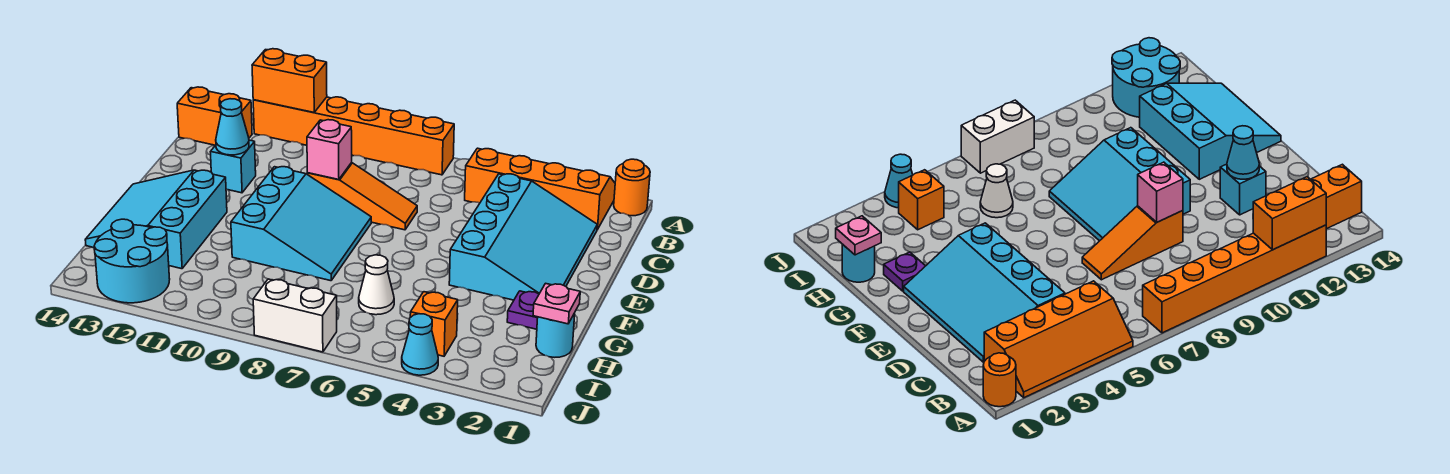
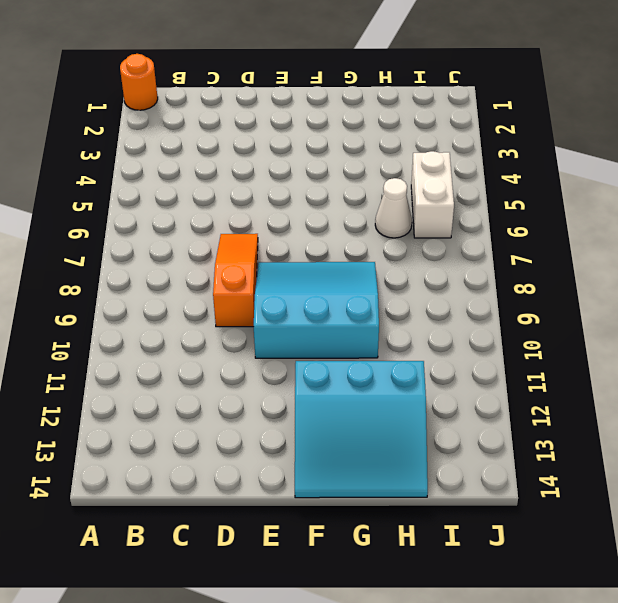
white brick I5:I6 level 1 -> white brick J7:J8 level 1
none -> orange slope A2:B5 level 1 top B
none -> orange brick A7:A12 level 1
none -> orange brick B13:B14 level 1

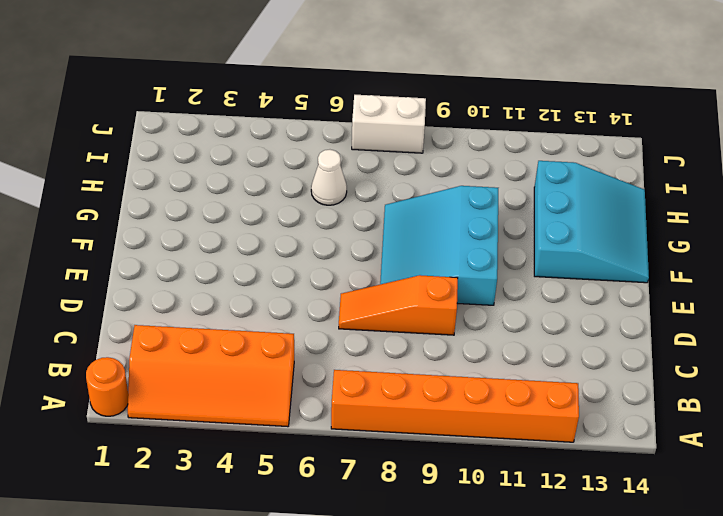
none -> orange brick B13:B14 level 1
none -> cyan slope C2:F4 level 1 top 4
none -> cyan brick D12 level 1

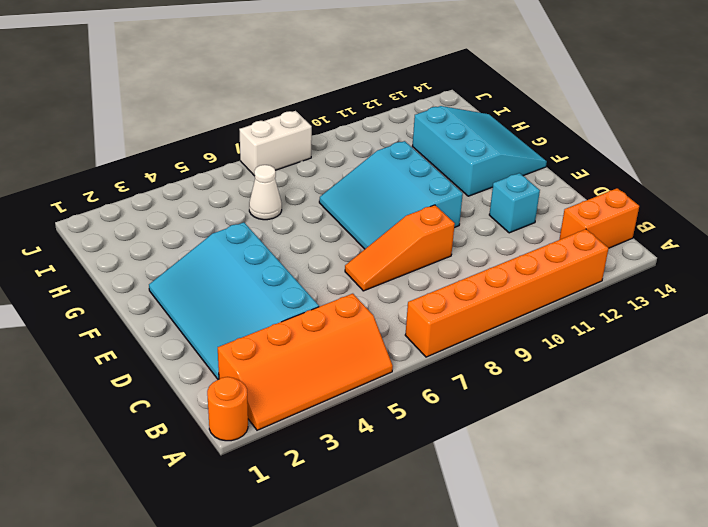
none -> purple plate G2 level 1
none -> cyan round brick H1 level 1
none -> orange brick I4 level 1

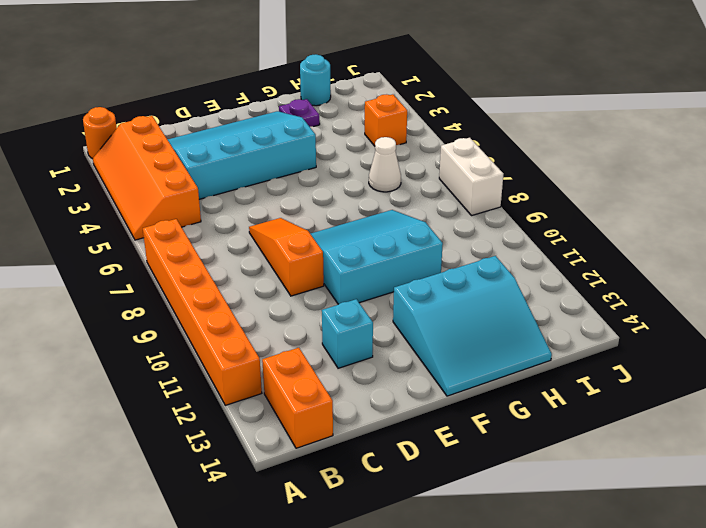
none -> cyan round brick I12:J13 level 1
none -> cyan cone J4 level 1
none -> orange brick A11:A12 level 2

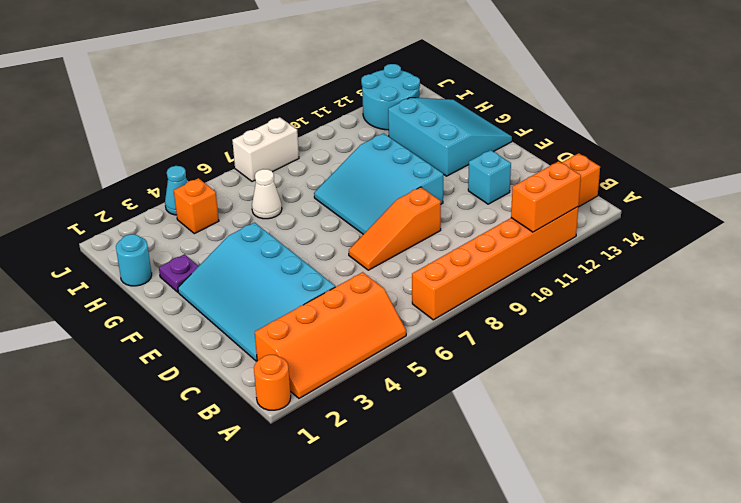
none -> pink brick D9 level 2
none -> cyan cone D12 level 2
none -> pink plate H1 level 2

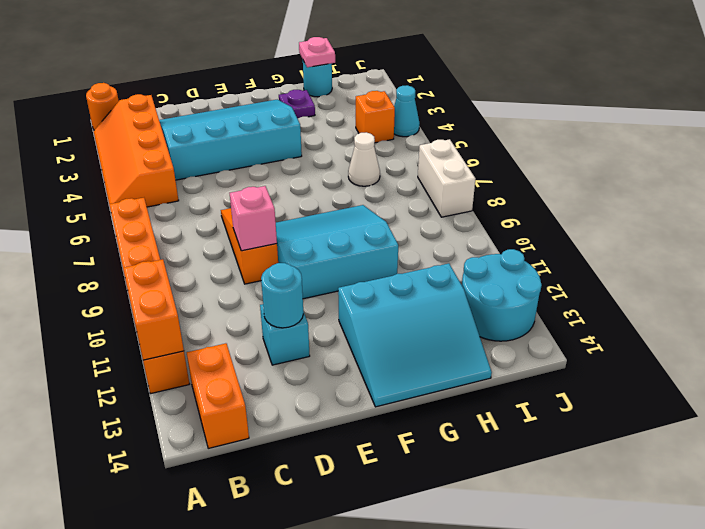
cyan round brick D12 level 2 -> cyan cone D12 level 2

